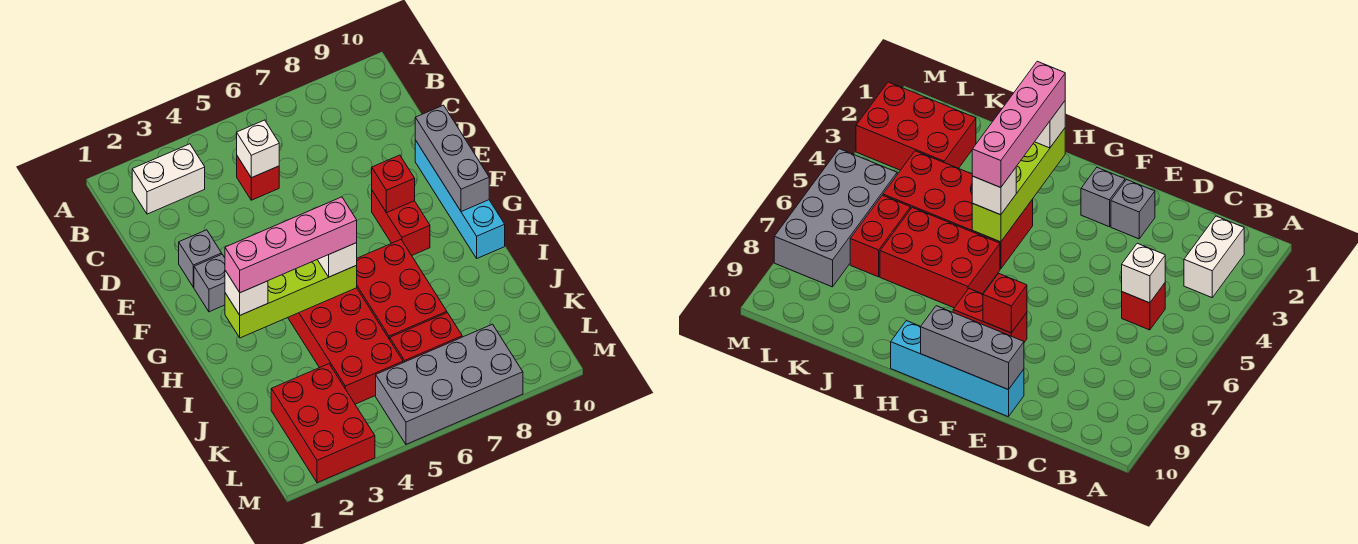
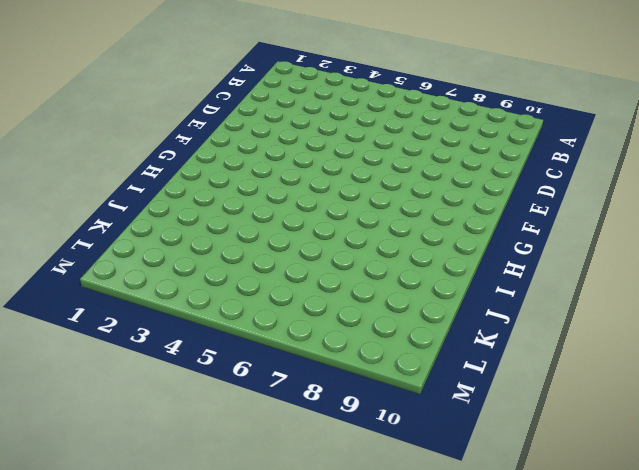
none -> white brick B2:B3 level 1
none -> red brick C5 level 1
none -> grey brick E2 level 1

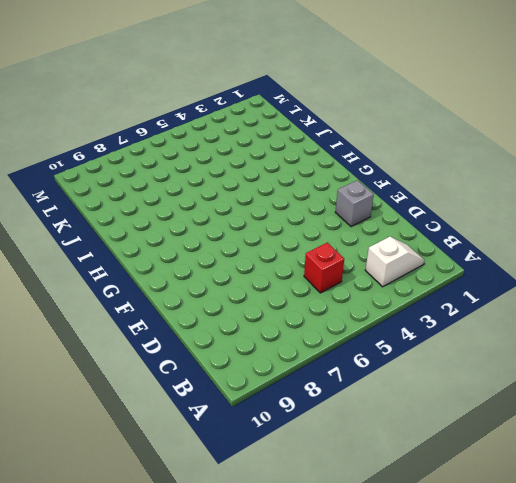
white slope B2:B3 level 1 top 3 -> white brick B2:B3 level 1
none -> cyan brick E10:H10 level 1
none -> grey brick F2 level 1
none -> red brick F8:G8 level 1

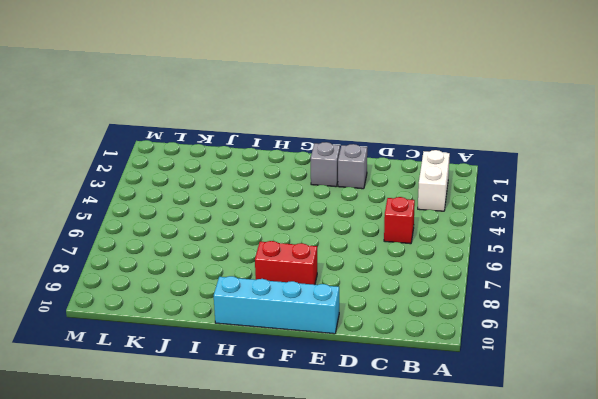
none -> red brick H4:K5 level 1
none -> red brick H6:J7 level 1
none -> red brick K2:M3 level 1

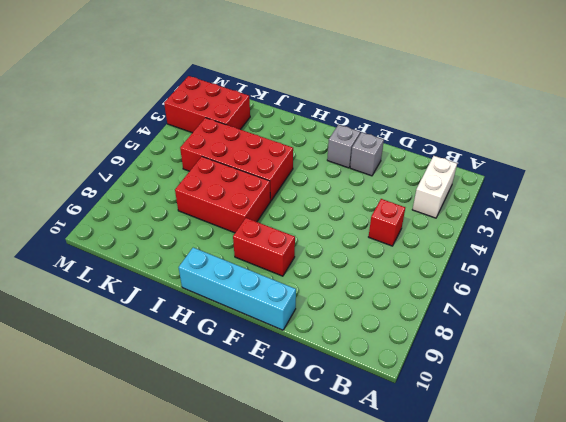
none -> red brick K6:K7 level 1
none -> grey brick L5:M8 level 1
none -> white brick C5 level 2

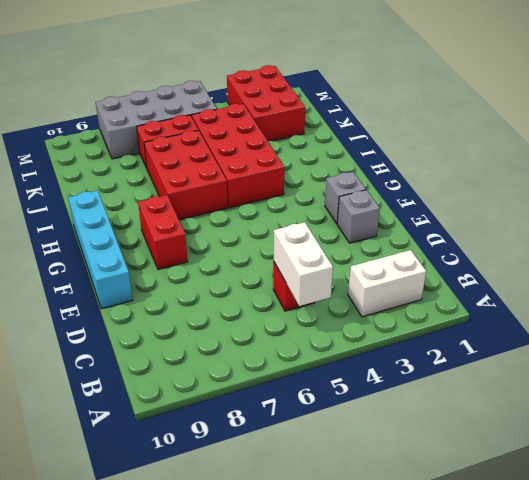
white brick B5:C5 level 2 -> white brick C5 level 2
none -> grey brick E10:G10 level 2
none -> red brick F8 level 2
none -> lime brick H2:H5 level 2

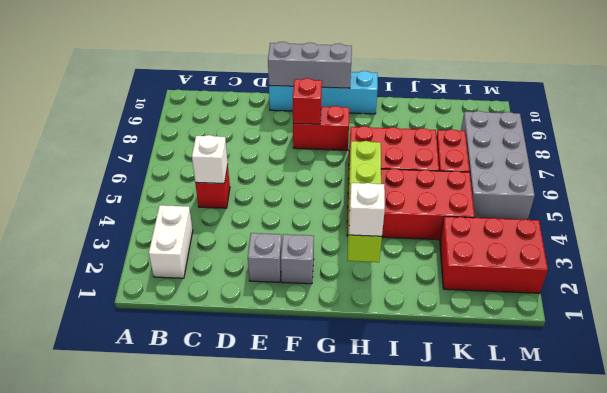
none -> white brick H5 level 3
none -> pink brick H2:H5 level 4

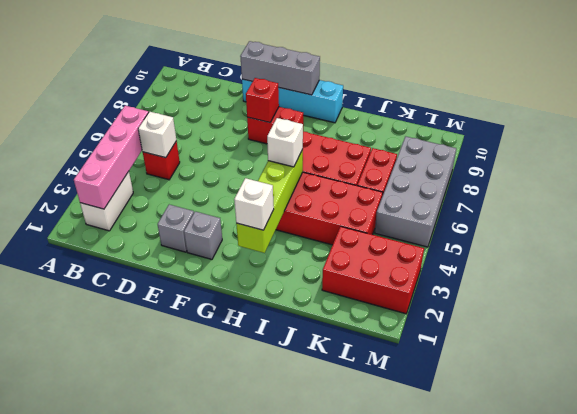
pink brick B2:B5 level 2 -> pink brick H2:H5 level 4

